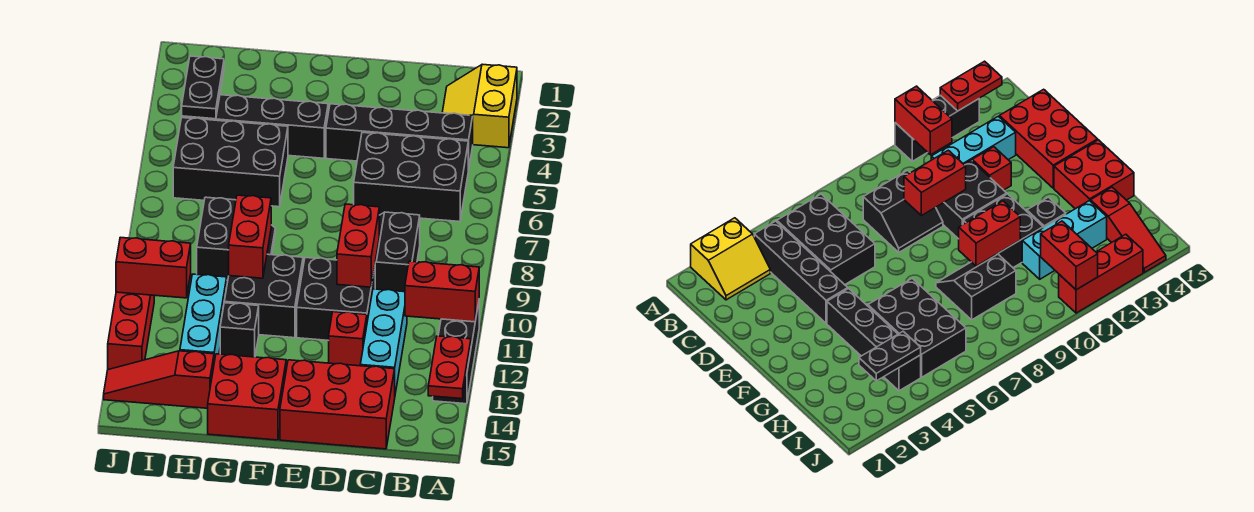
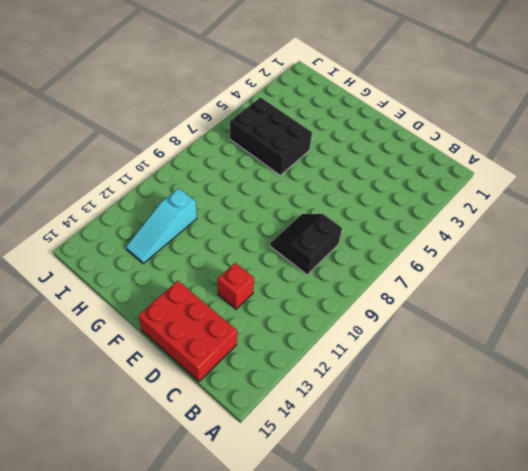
cyan slope H11:H13 level 1 top 11 -> cyan brick H11:H13 level 1
none -> yellow slope A2:B3 level 1 top A
none -> black brick A11:A13 level 1
none -> black brick B4:E4 level 1

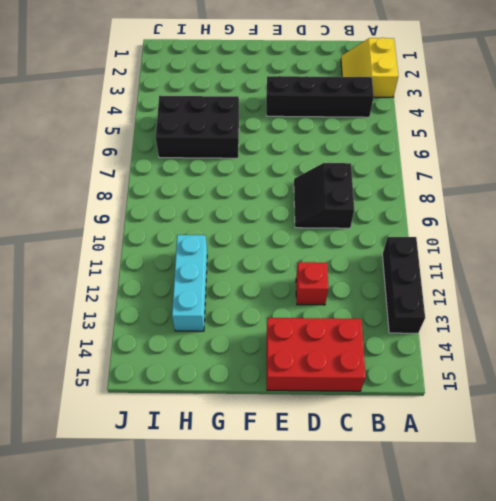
none -> black brick B5:D6 level 1
none -> cyan brick C11:C13 level 1
none -> black brick D10:E11 level 1

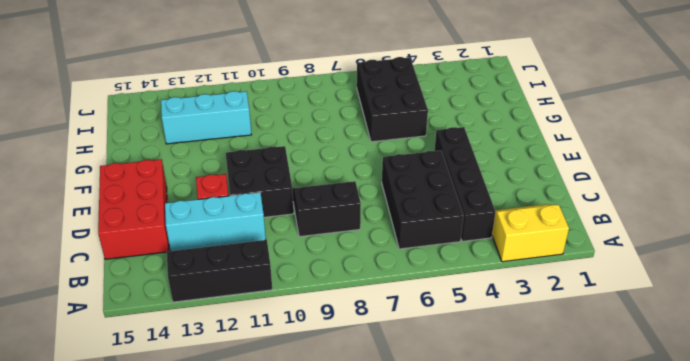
none -> black brick F4:I4 level 1
none -> black brick F10:G11 level 1
none -> red brick F14:G15 level 1

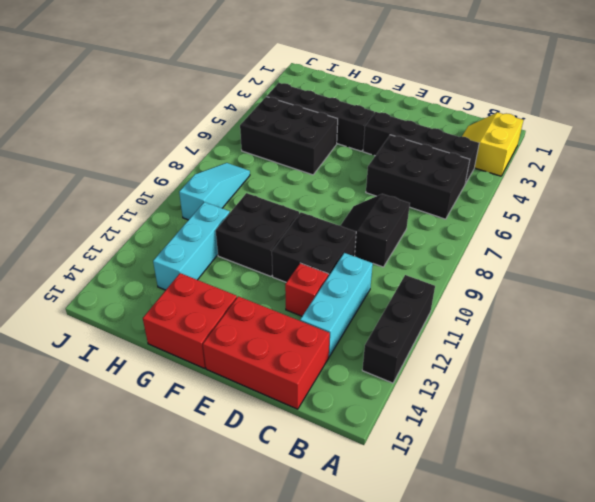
cyan slope I8:I10 level 1 top 10 -> none
none -> black slope G8:H9 level 1 top H
none -> black brick G12 level 1
none -> red slope H14:J14 level 1 top H

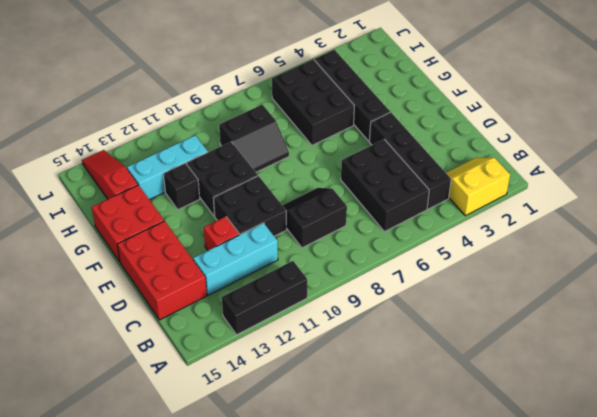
none -> red brick J11:J13 level 1
none -> red brick A11:B11 level 2
none -> red plate A13:A14 level 2

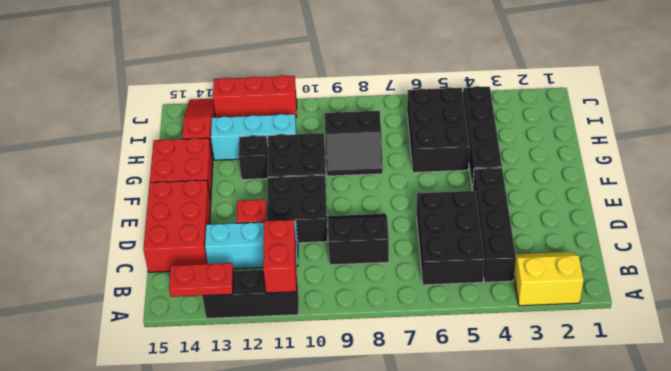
none -> red brick D9:D10 level 2
none -> red brick G9:G10 level 2
none -> black plate I3:I4 level 2

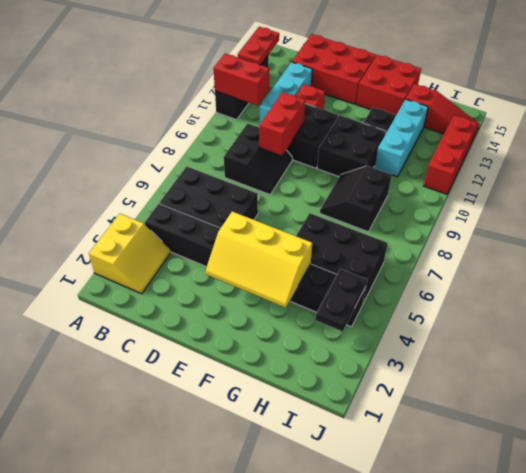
yellow slope E3:G4 level 2 top 4 -> none
none -> red brick G9:G10 level 2
none -> red brick I11:J11 level 2

